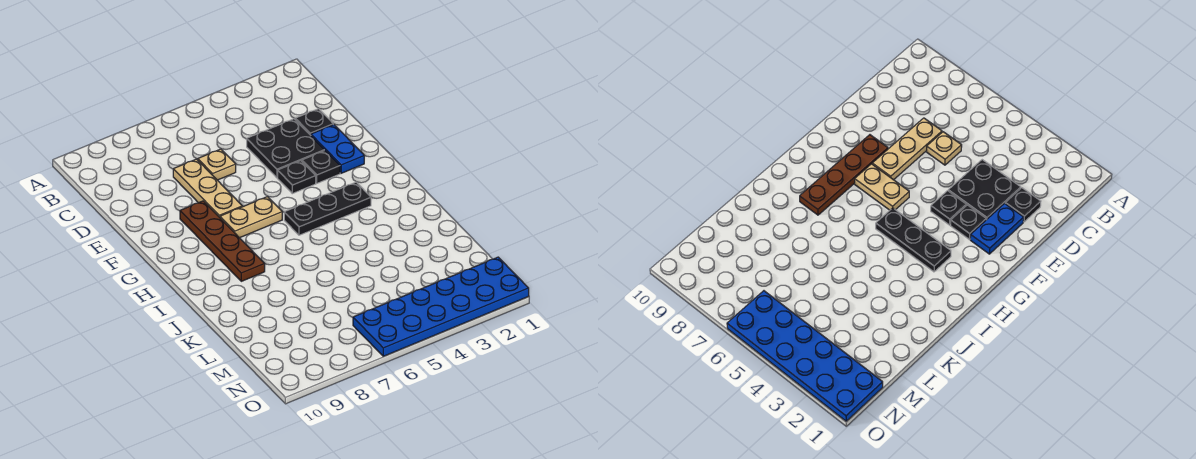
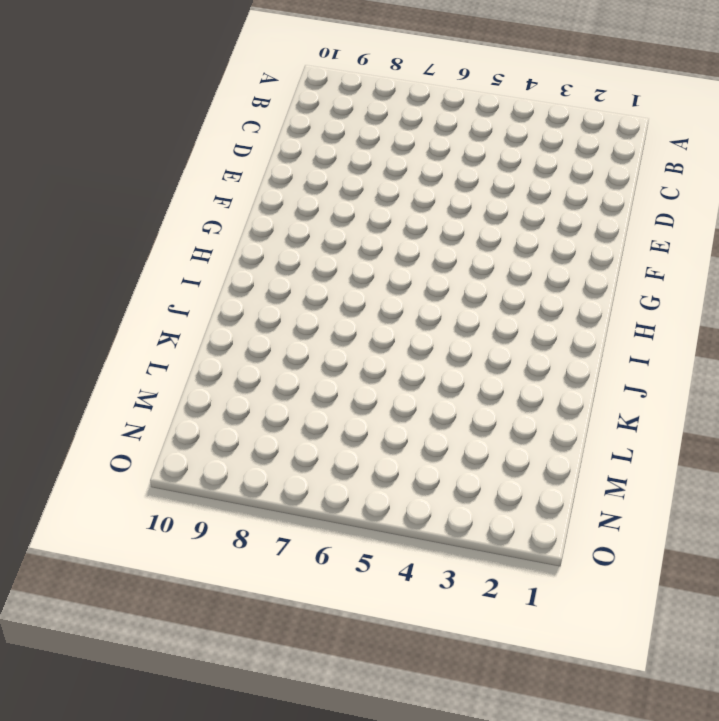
none -> black plate D2 level 1
none -> black plate D3:E4 level 1

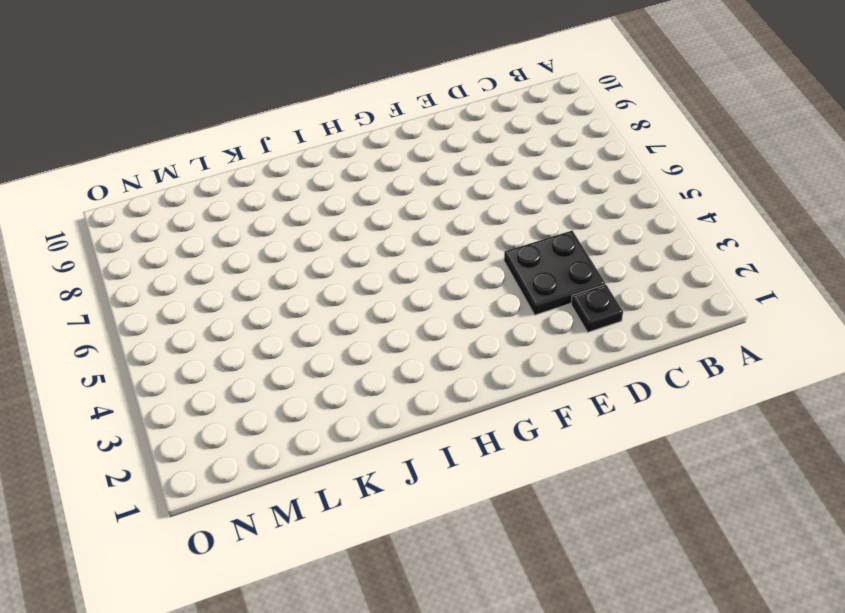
none -> tan plate D6 level 1
none -> tan plate D7:F7 level 1

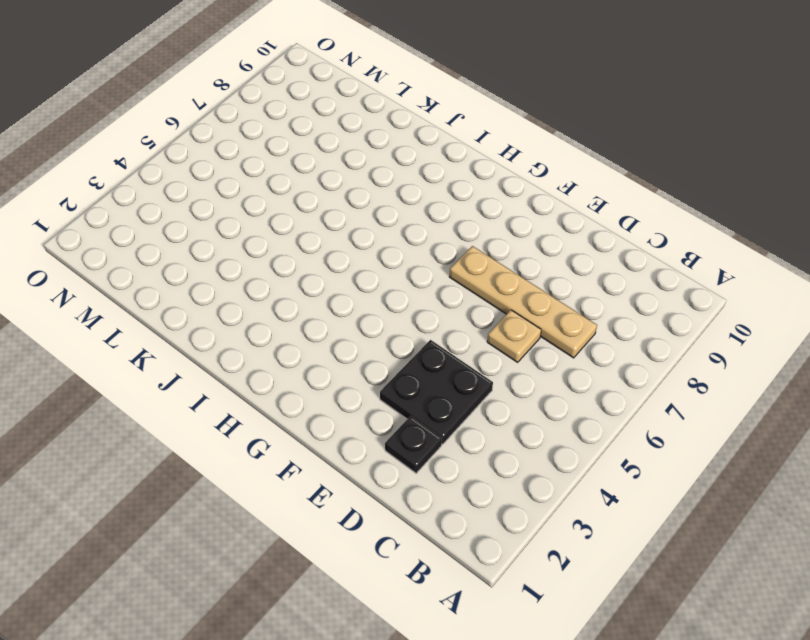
tan plate C7:F7 level 1 -> tan plate D7:F7 level 1
none -> blue plate E2:F2 level 1
none -> black plate F3 level 1

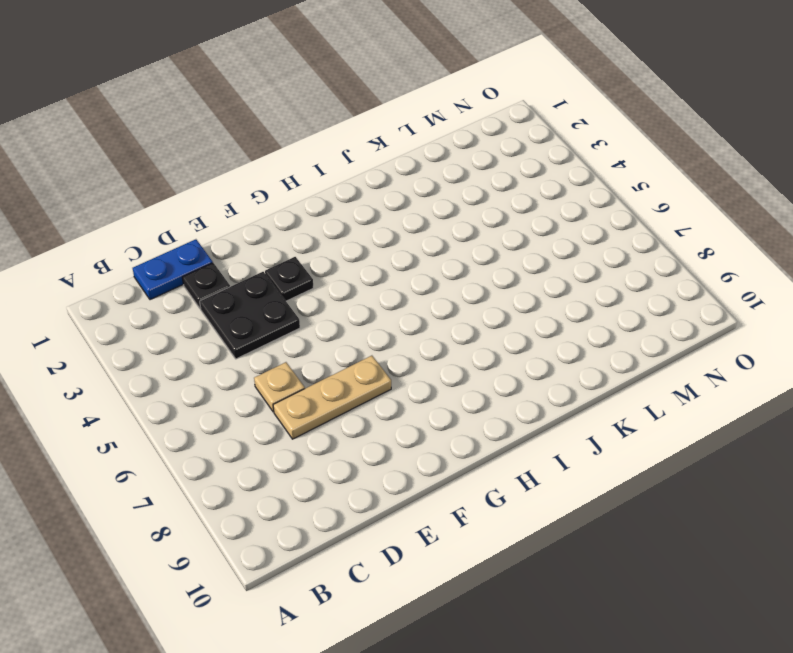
blue plate C1:D1 level 1 -> blue plate E2:F2 level 1
none -> black plate F4 level 1
none -> brown plate F8:I8 level 1

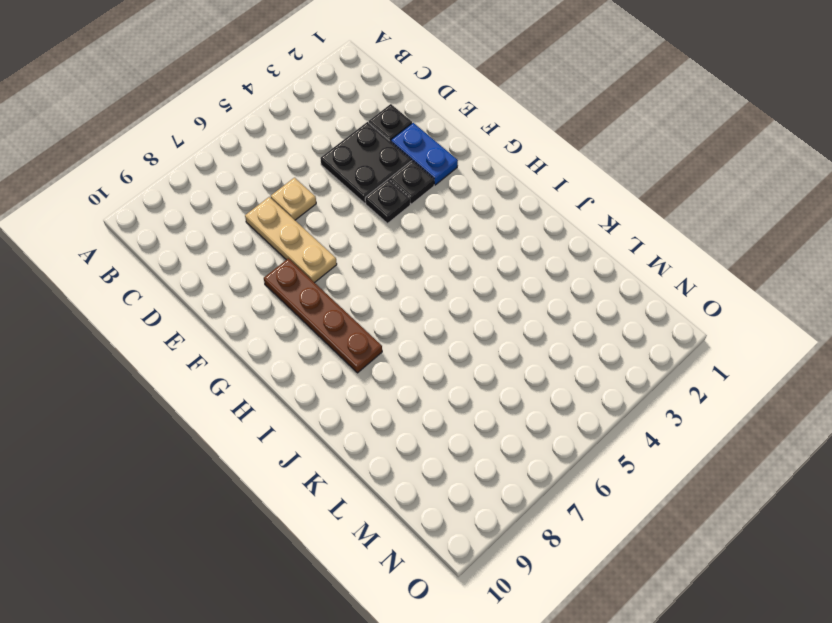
none -> tan plate G6:G7 level 1
none -> black plate H3:H5 level 1

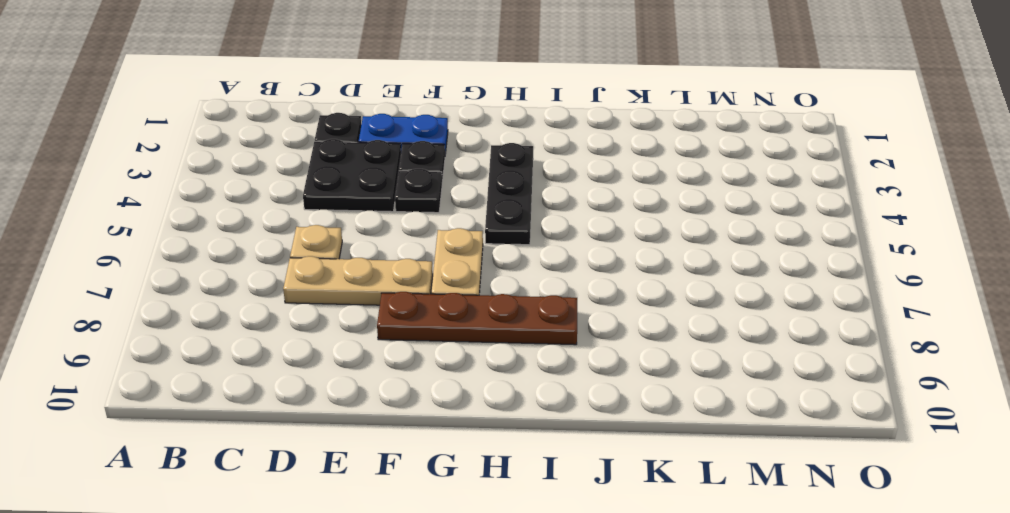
none -> blue plate N1:O6 level 1

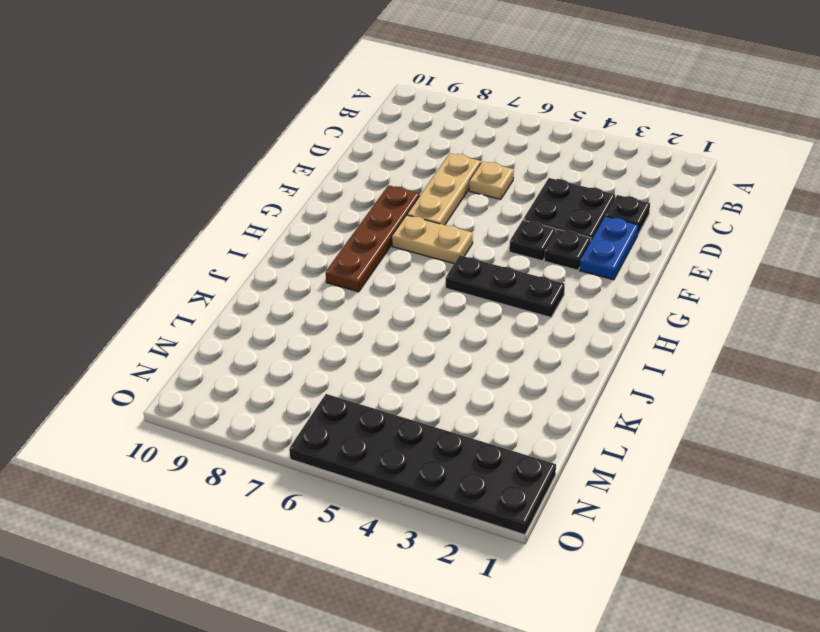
black plate N1:O6 level 1 -> blue plate N1:O6 level 1

